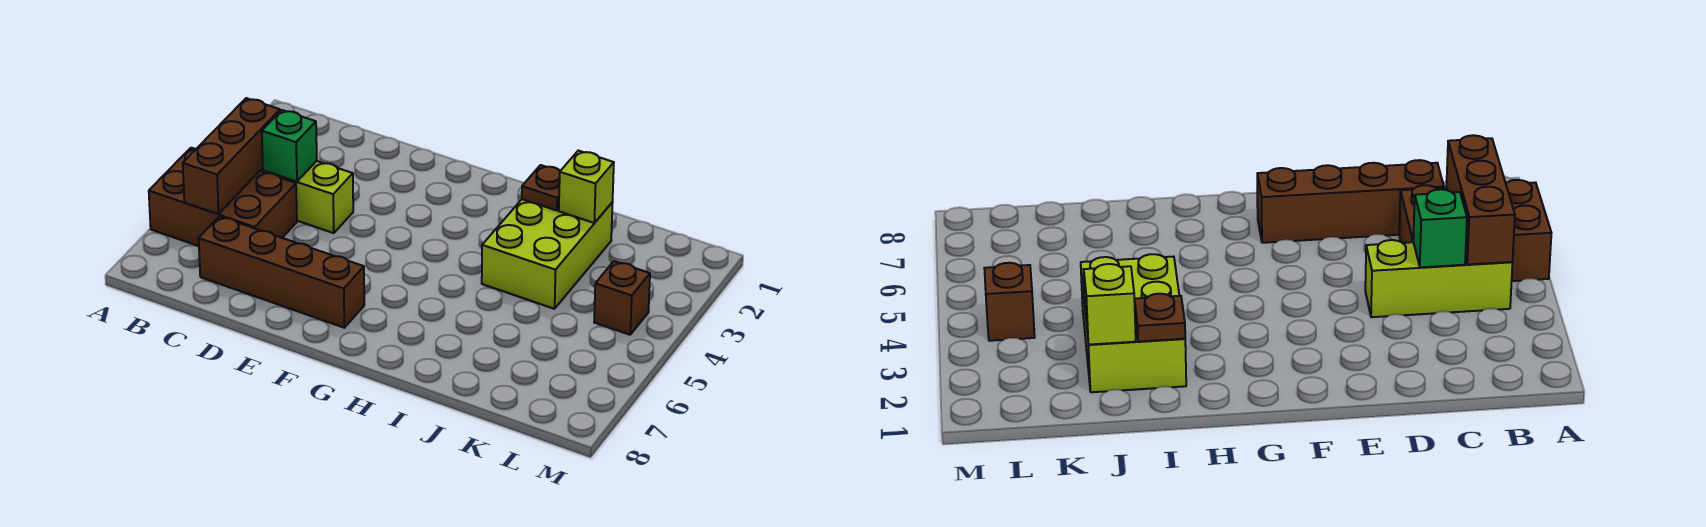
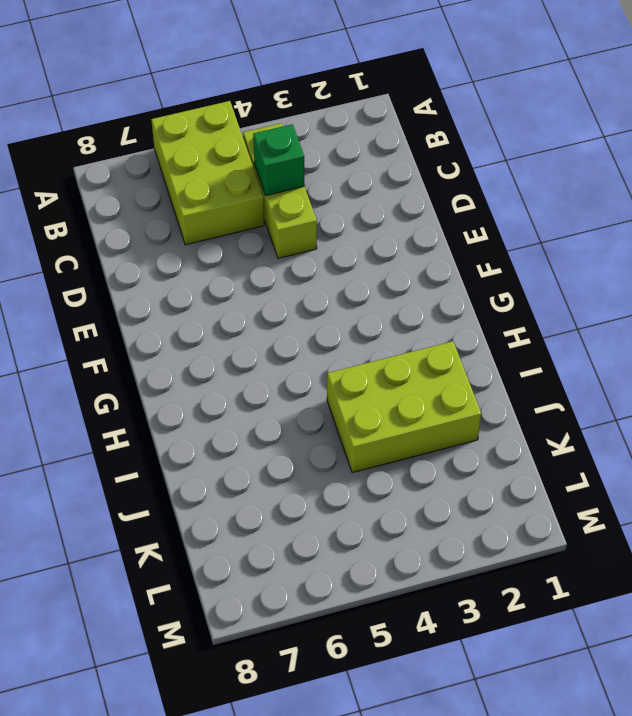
lime brick A5:C6 level 1 -> brown brick A5:C6 level 1
none -> brown brick C7:F7 level 1
none -> brown brick L4 level 1

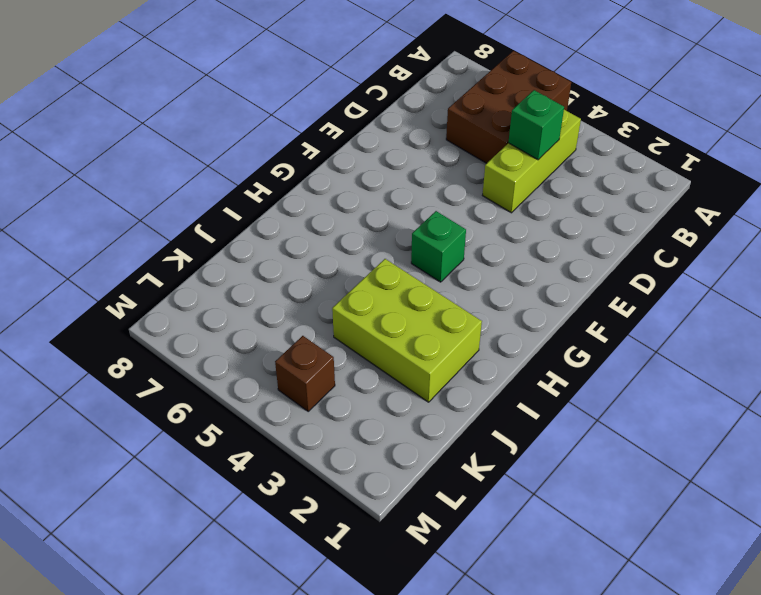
green brick G4 level 1 -> none
none -> brown brick C7:F7 level 1
none -> brown brick B4:B6 level 2

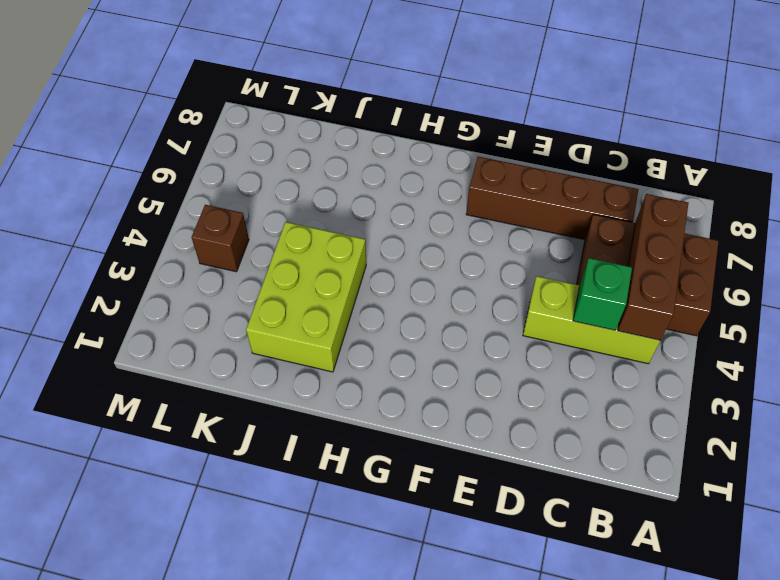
none -> brown plate I2 level 2
none -> lime brick J2 level 2

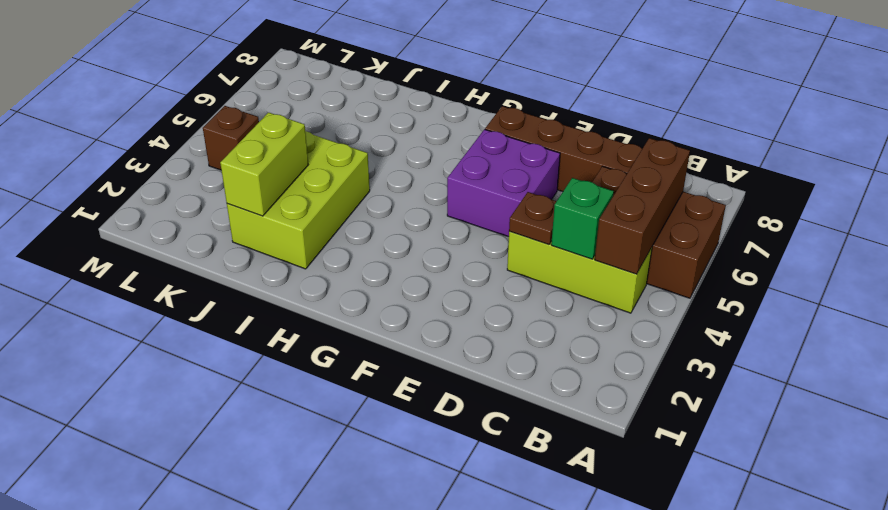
brown plate D4 level 2 -> brown plate I2 level 2
purple brick E5:F6 level 1 -> none
lime brick J2:J3 level 2 -> lime brick J2 level 2

